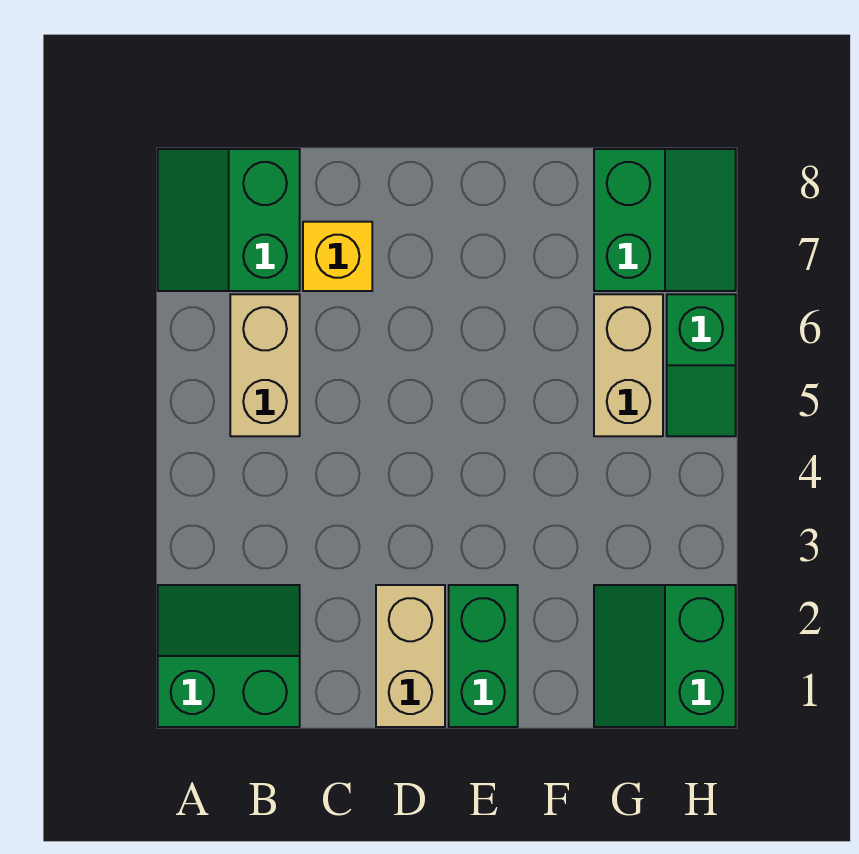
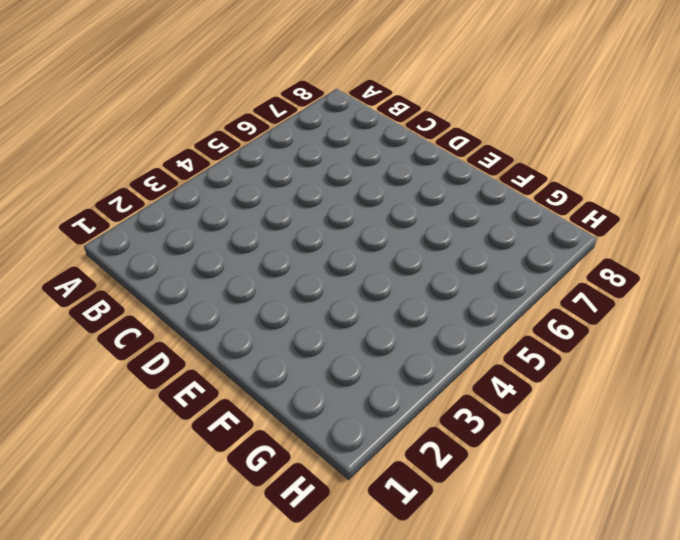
none -> green slope A1:B2 level 1 top 1
none -> green slope A7:B8 level 1 top B

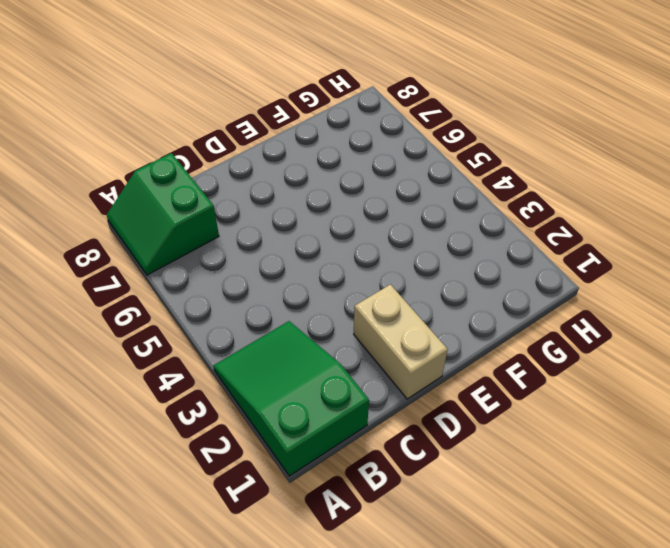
green slope A1:B3 level 1 top 1 -> green slope A1:B2 level 1 top 1
none -> tan brick B5:B6 level 1
none -> yellow brick C7 level 1

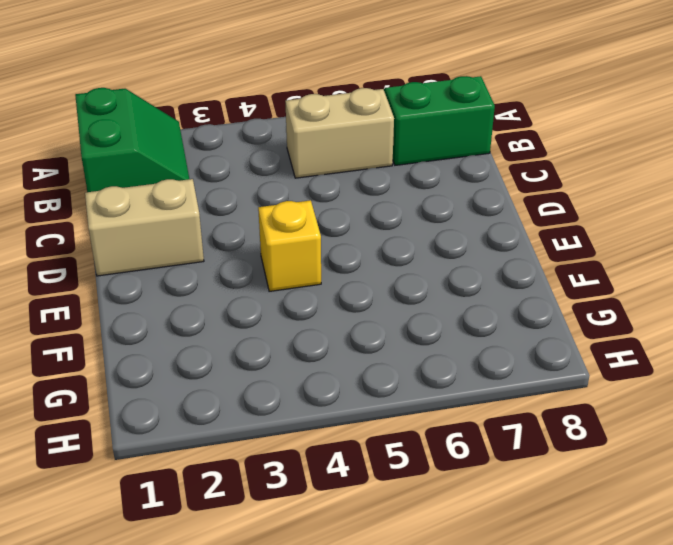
yellow brick E4 level 1 -> yellow brick C7 level 1
none -> green brick E1:E2 level 1
none -> green slope G1:H2 level 1 top H

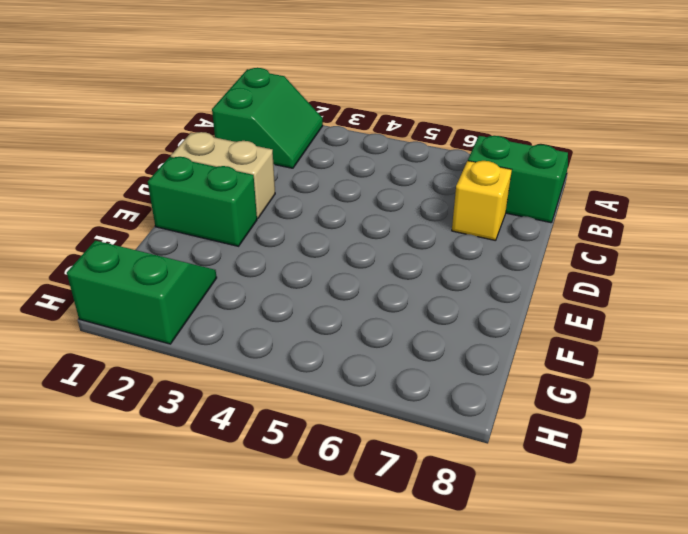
none -> tan brick B5:B6 level 1
none -> tan brick G5:G6 level 1

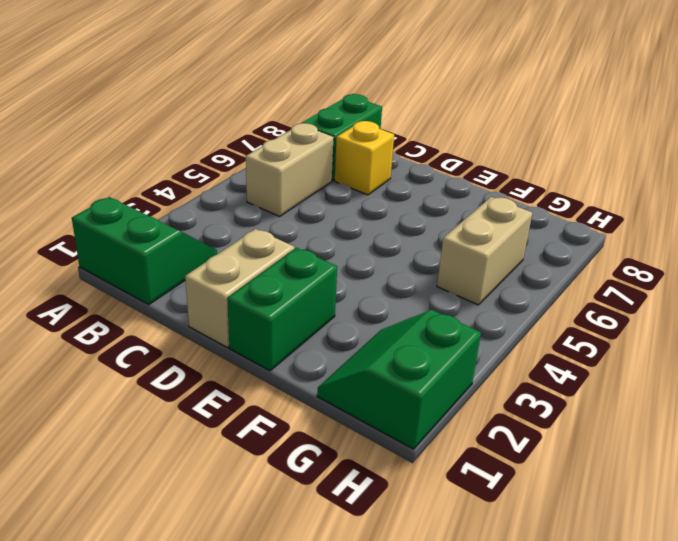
none -> green slope G7:H8 level 1 top G
none -> green slope H5:H6 level 1 top 6

